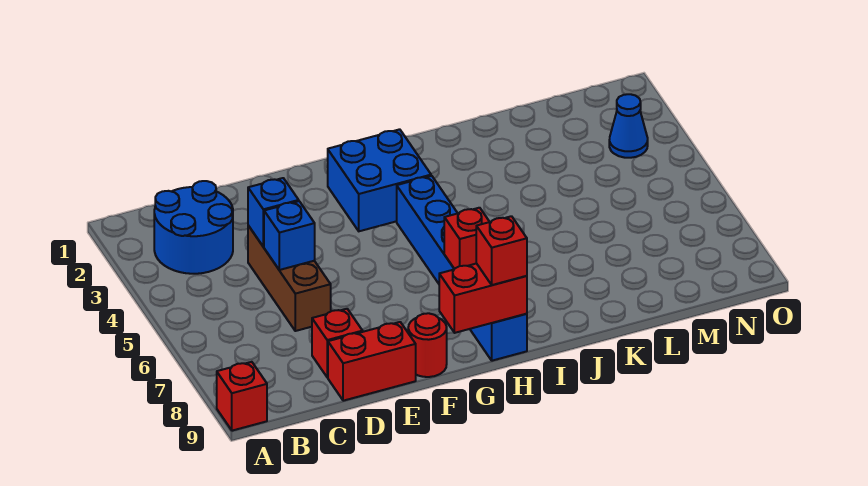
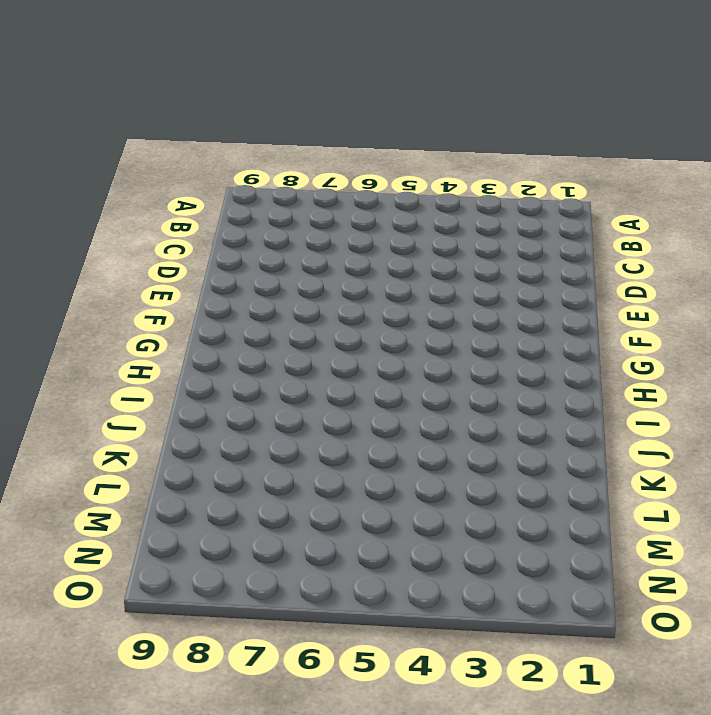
none -> red brick A9 level 1
none -> blue round brick B2:C3 level 1
none -> brown brick D4:D6 level 1

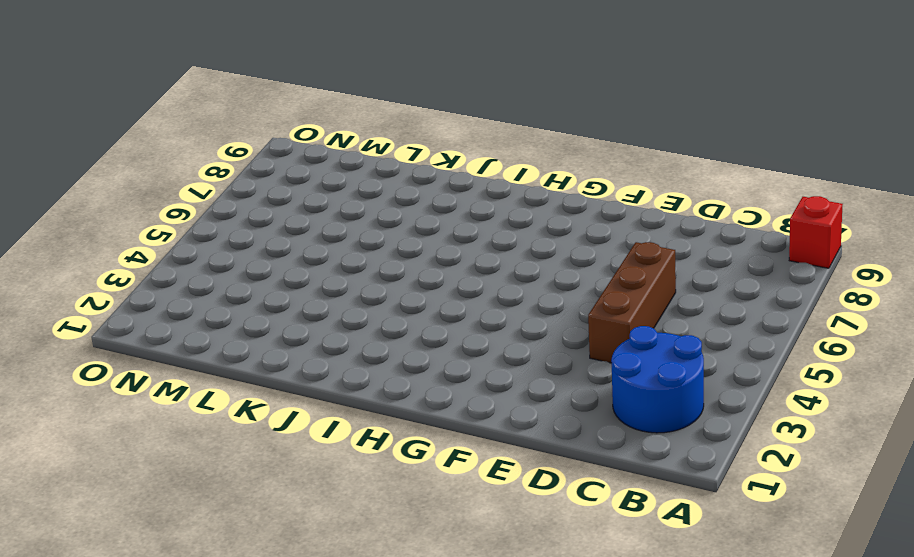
none -> red brick D8 level 1
none -> red brick D9:E9 level 1
none -> red round brick F9 level 1

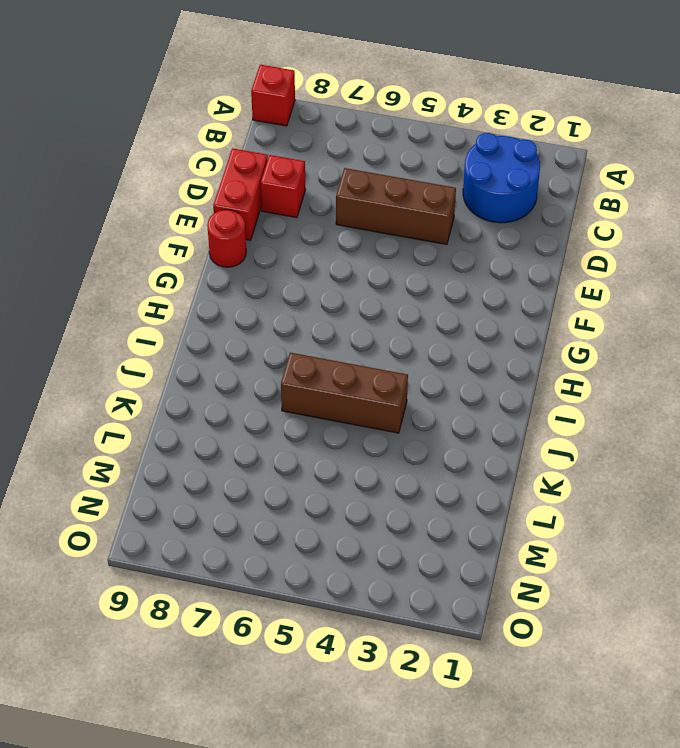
brown brick J4:J6 level 1 -> none
none -> blue brick G2:H3 level 1
none -> blue brick H4:H9 level 1
none -> blue cone N3 level 1

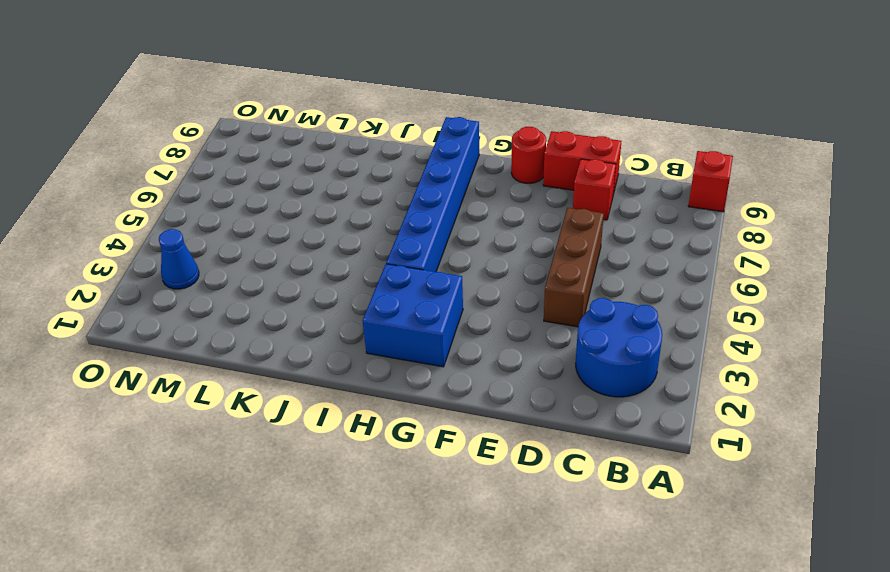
none -> blue brick D4 level 2
none -> blue brick D5 level 2
none -> red brick G9:H9 level 2

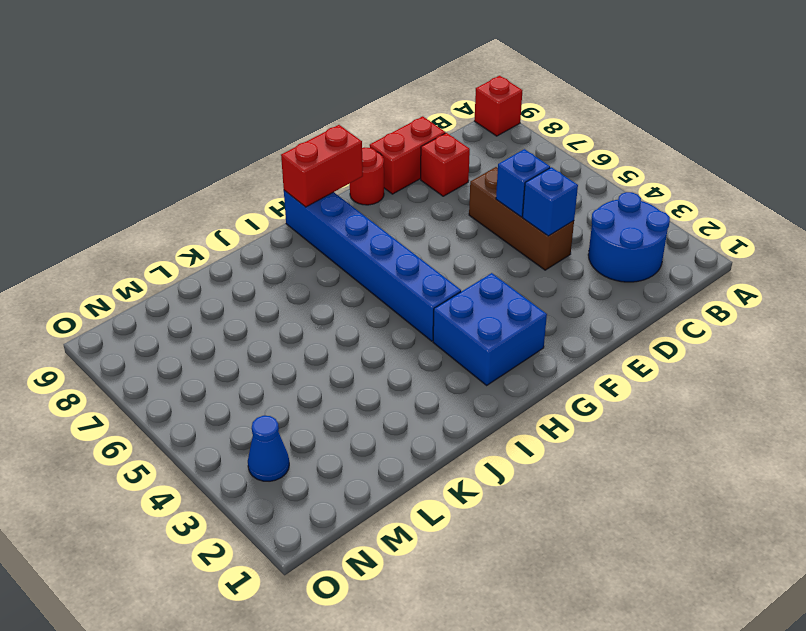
none -> red brick H7 level 2
none -> red brick H9 level 3

